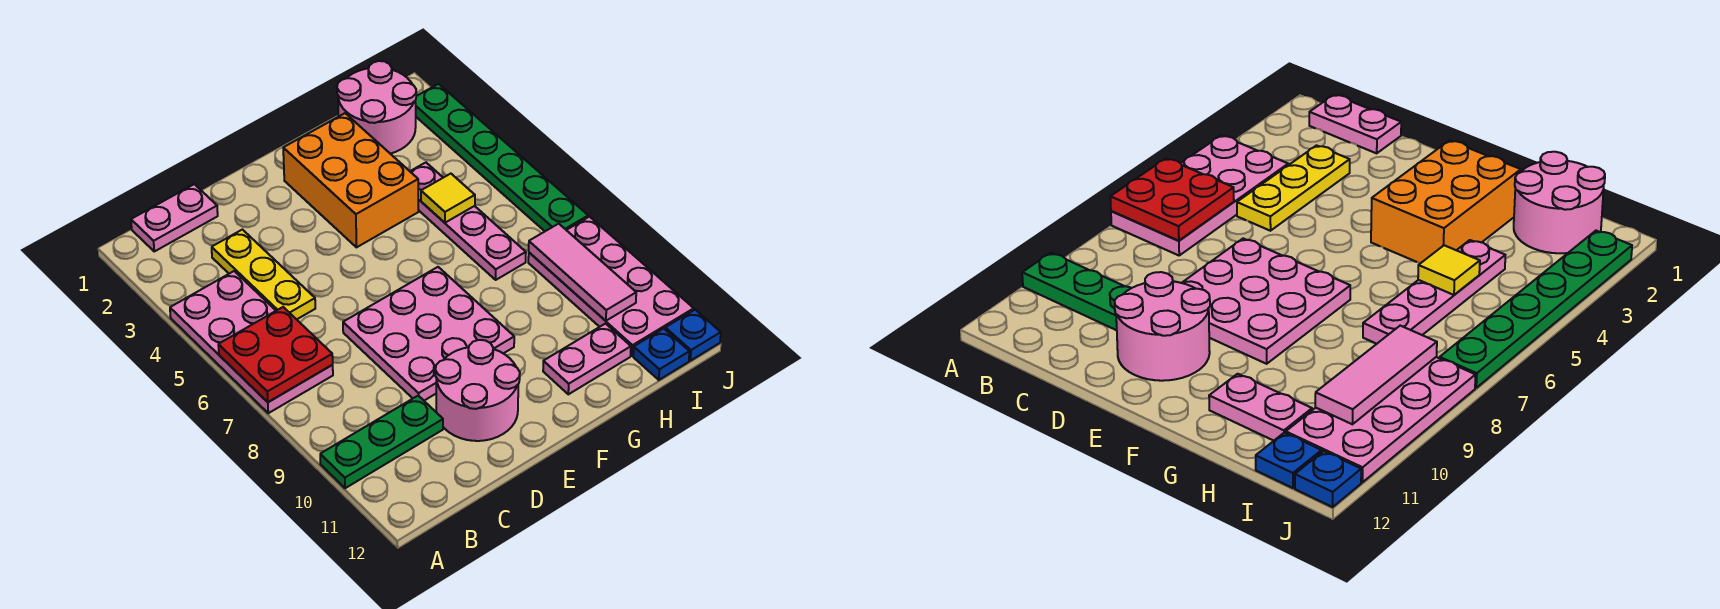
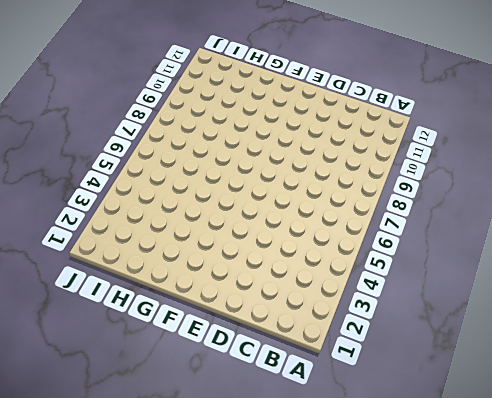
none -> pink plate A4:B7 level 1
none -> green plate A10:C10 level 1
none -> pink plate B1:C1 level 1

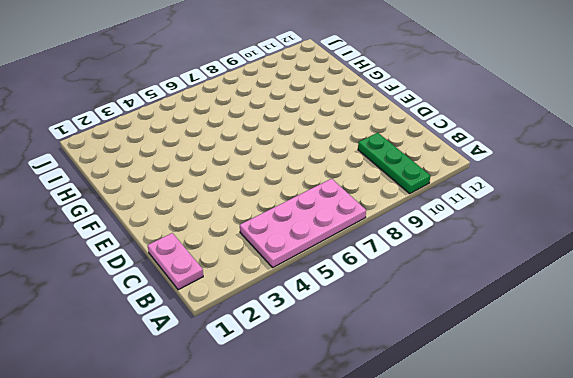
none -> yellow plate C3:C5 level 1
none -> pink plate D7:F9 level 1
none -> pink round brick D10:E11 level 1

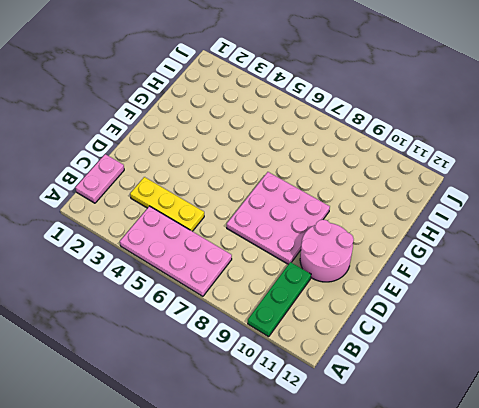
none -> orange brick F2:G4 level 1
none -> pink plate G11:H11 level 1
none -> pink round brick H1:I2 level 1

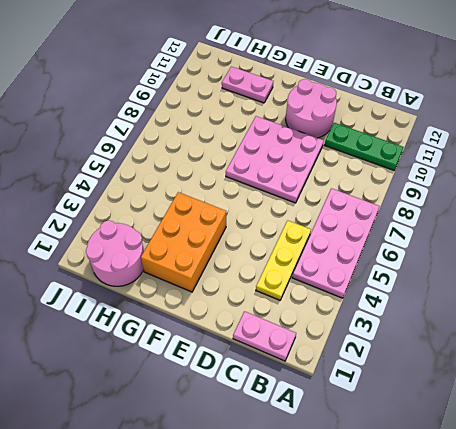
none -> pink plate H4:H7 level 1
none -> pink plate I8:J11 level 1
none -> blue plate I12 level 1

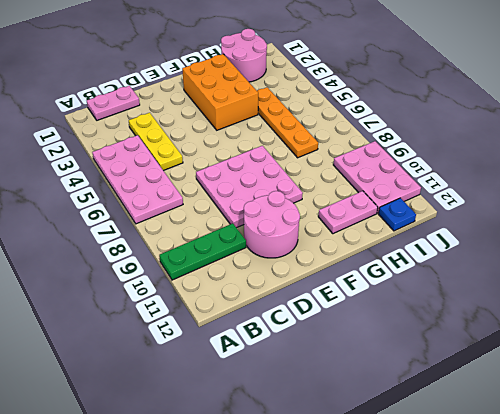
orange plate H4:H7 level 1 -> pink plate H4:H7 level 1
pink plate I9:J11 level 1 -> pink plate I8:J11 level 1
none -> green plate J2:J7 level 1
none -> blue plate J12 level 1
none -> red plate A6:B7 level 2

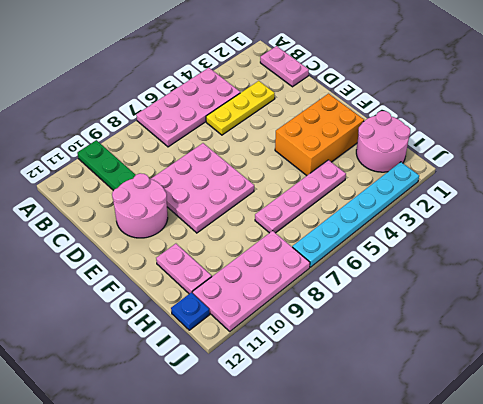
cyan plate J2:J7 level 1 -> green plate J2:J7 level 1
none -> blue plate J12 level 1
none -> red plate A6:B7 level 2
none -> yellow tile H5 level 2

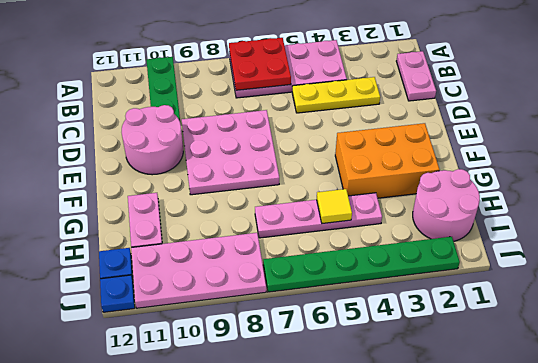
none -> pink tile I8:I10 level 2

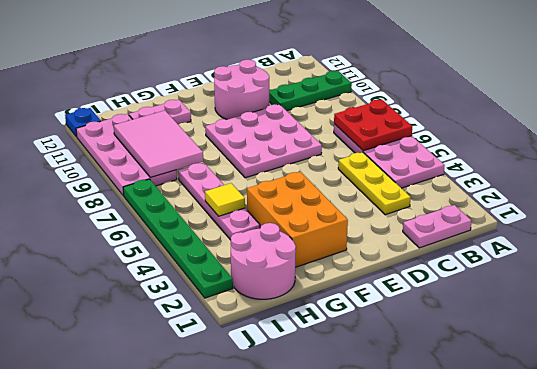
pink tile H8:I10 level 2 -> pink tile I8:I10 level 2
none -> blue plate I12 level 1

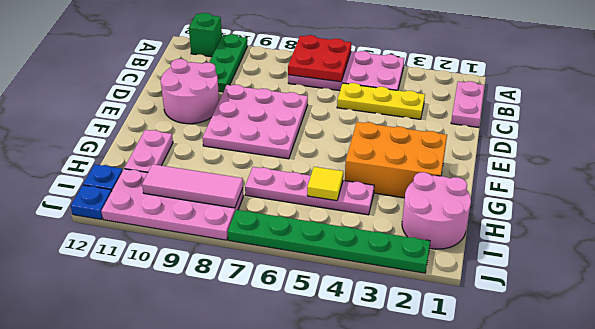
green brick A11 level 1 -> none

